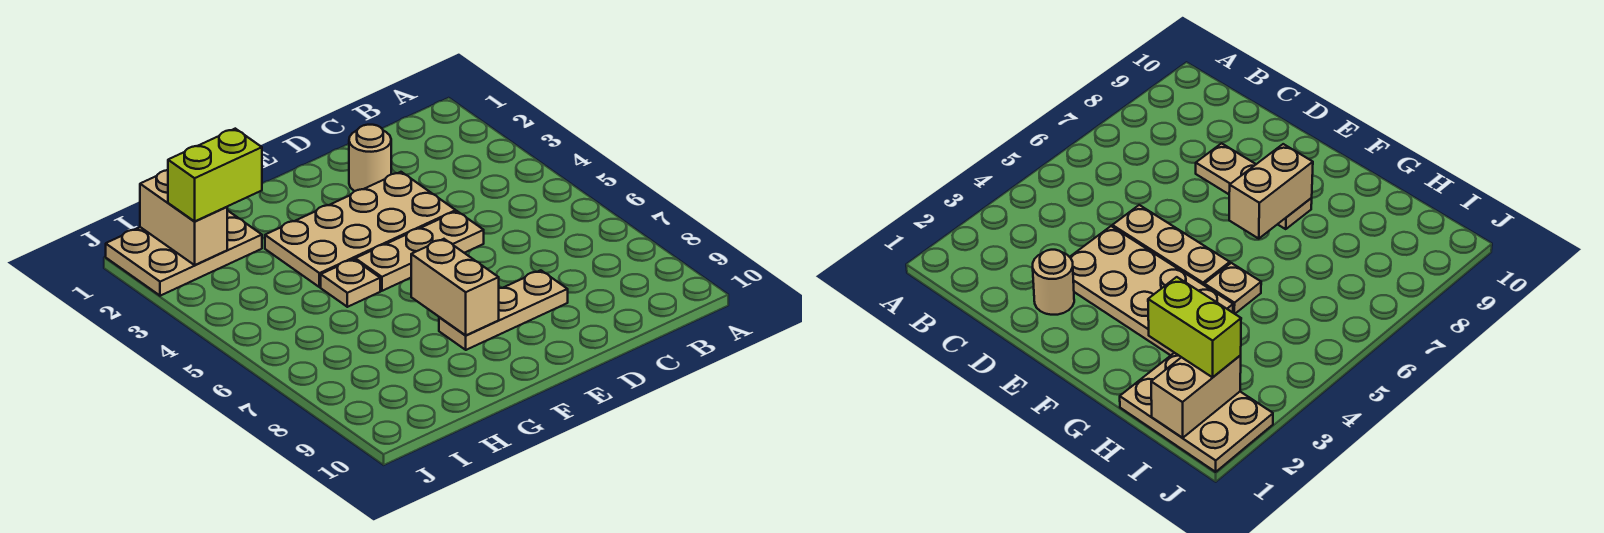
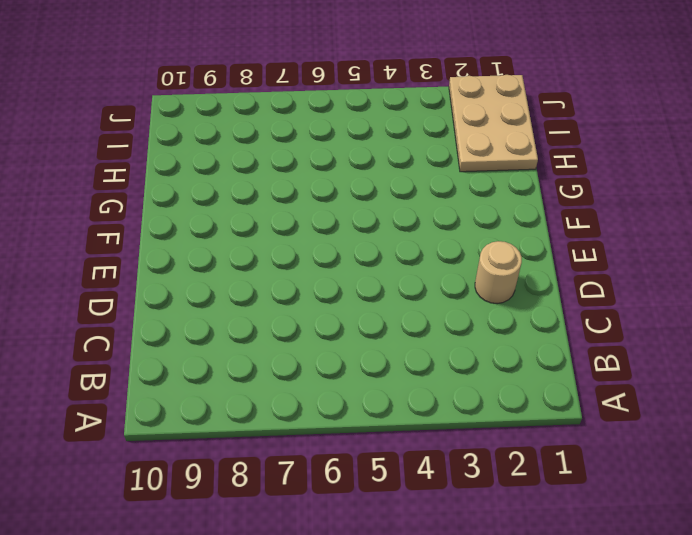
none -> tan plate D3:G4 level 1
none -> tan plate D5:F5 level 1

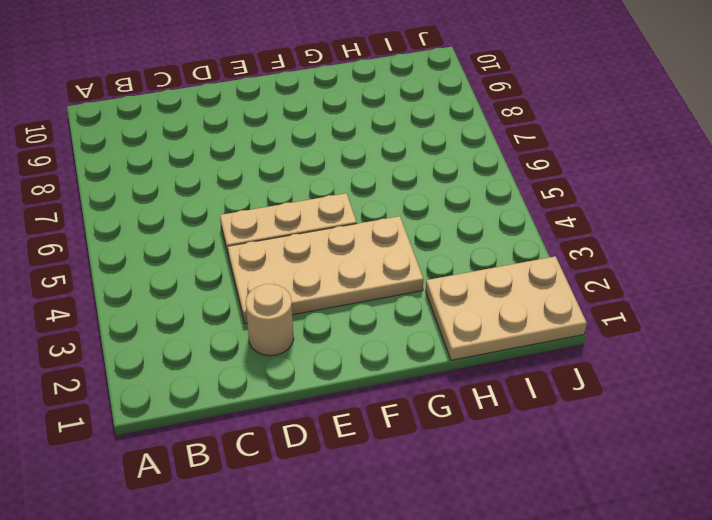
none -> tan plate D8:F8 level 1
none -> tan plate G5 level 1

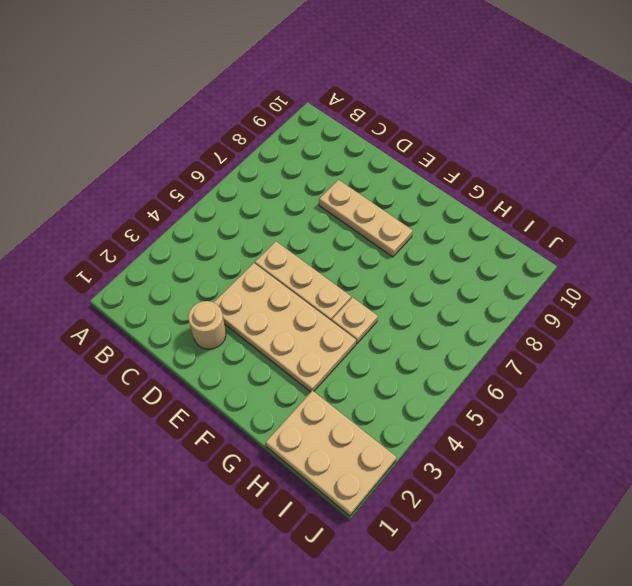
none -> tan brick F7:F8 level 2
none -> tan brick I1:I2 level 2

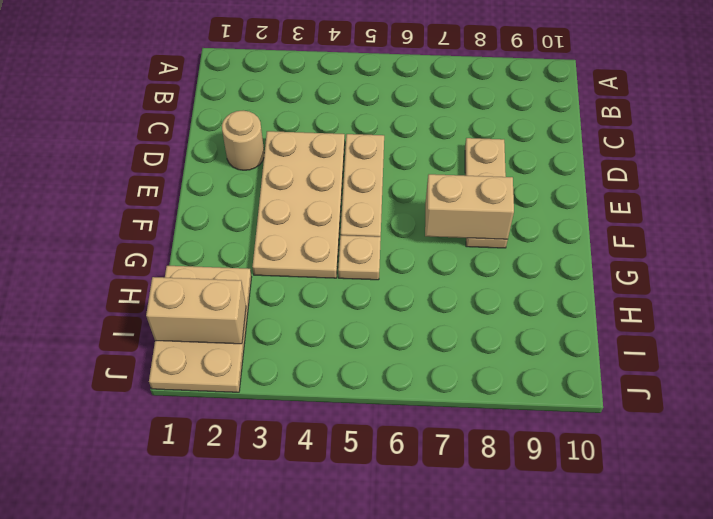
none -> lime brick H2:I2 level 3

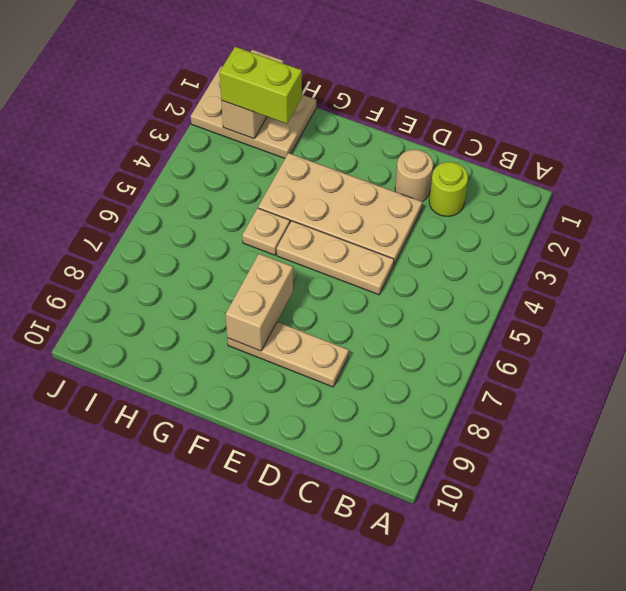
lime round brick C2 level 1 -> none

